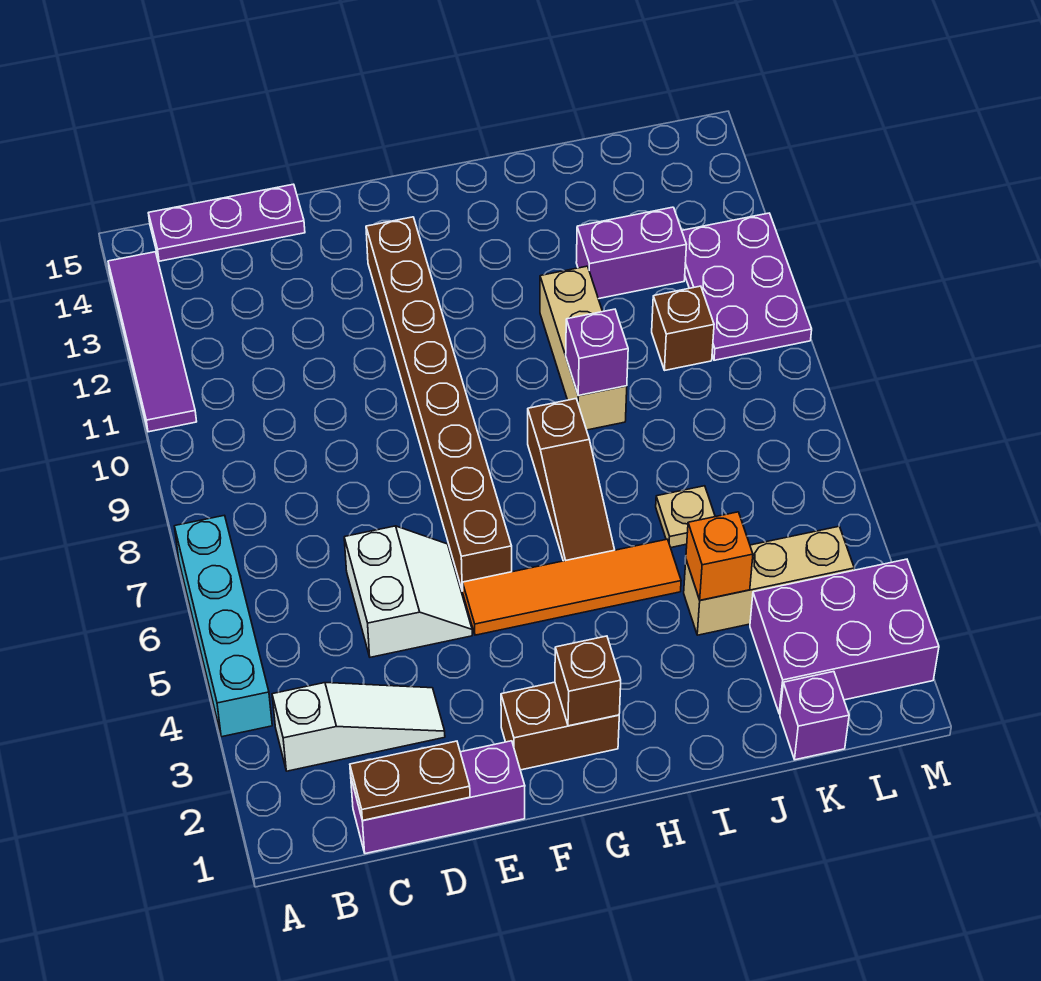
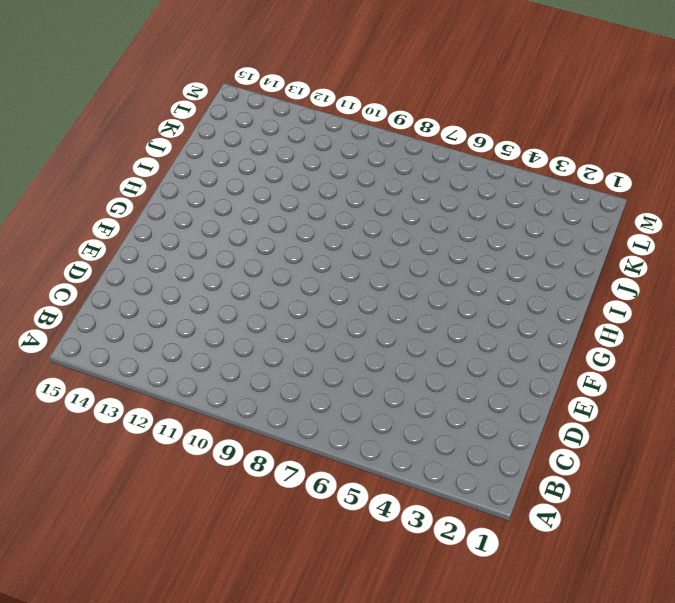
none -> cyan brick A4:A7 level 1
none -> purple tile A11:A14 level 1
none -> white slope B3:D3 level 1 top B

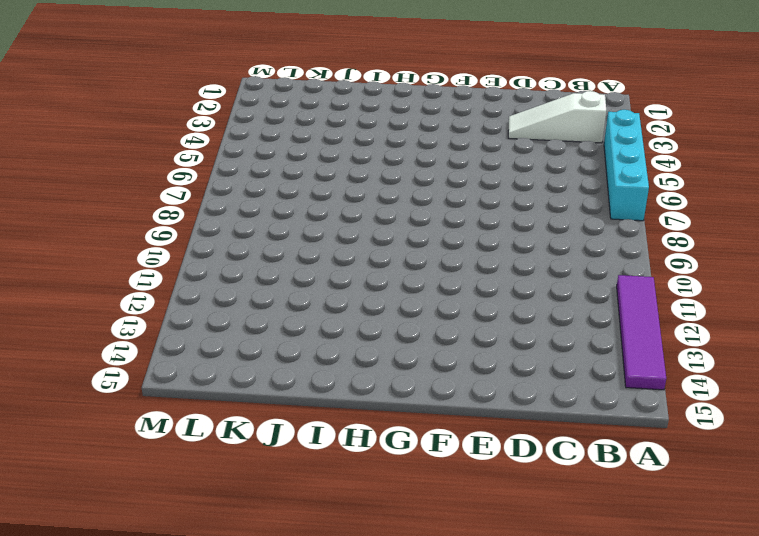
none -> purple plate B15:D15 level 1
none -> purple brick C1:E1 level 1
none -> white slope D5:E6 level 1 top D

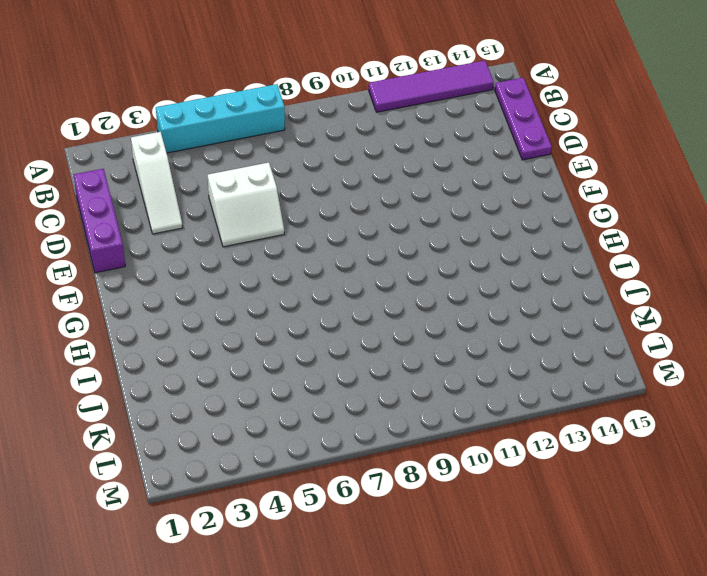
none -> brown brick F2:G2 level 1
none -> orange tile F5:I5 level 1
none -> brown brick F6:F13 level 1

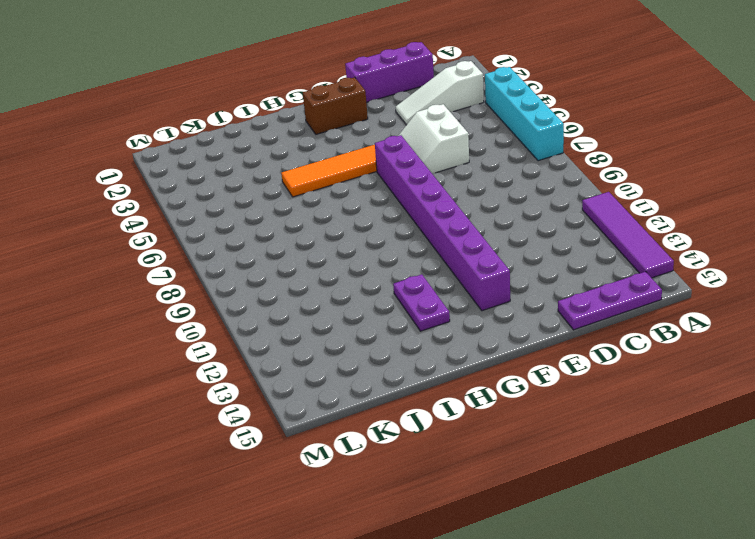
purple brick F6:F13 level 1 -> brown brick F6:F13 level 1
purple plate H12:H13 level 1 -> none
none -> brown slope H6:H8 level 1 top 8
none -> tan brick I9:I11 level 1
none -> tan brick J4:L4 level 1

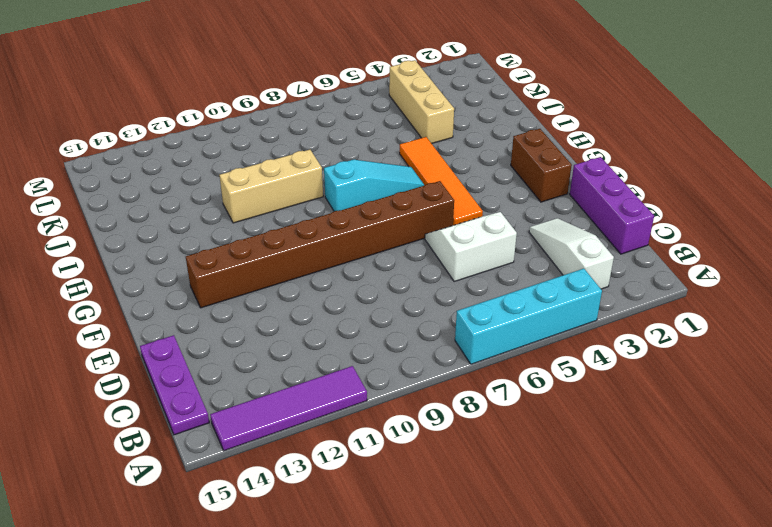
cyan slope H6:H8 level 1 top 8 -> brown slope H6:H8 level 1 top 8
none -> tan plate J6 level 1
none -> purple brick J12:K12 level 1
none -> purple brick K1 level 1

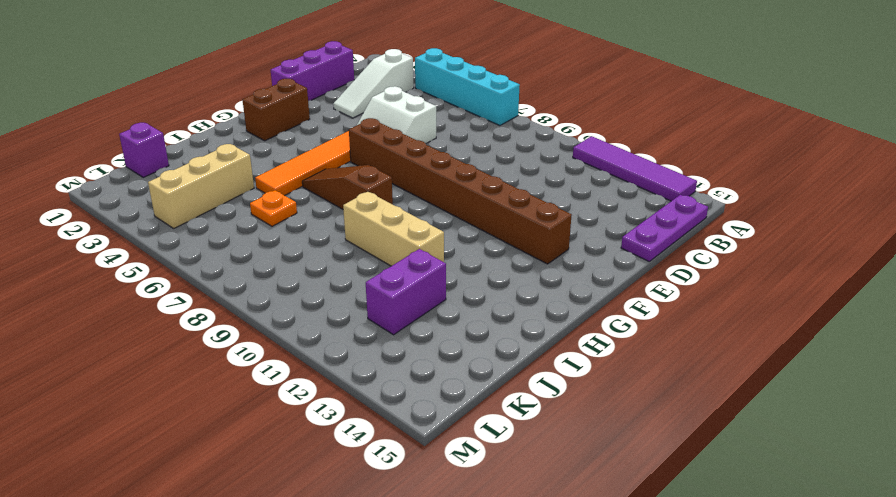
orange plate J6 level 1 -> tan plate J6 level 1
none -> purple brick K2:M3 level 1
none -> brown brick K10 level 1
none -> purple plate L10:M12 level 1

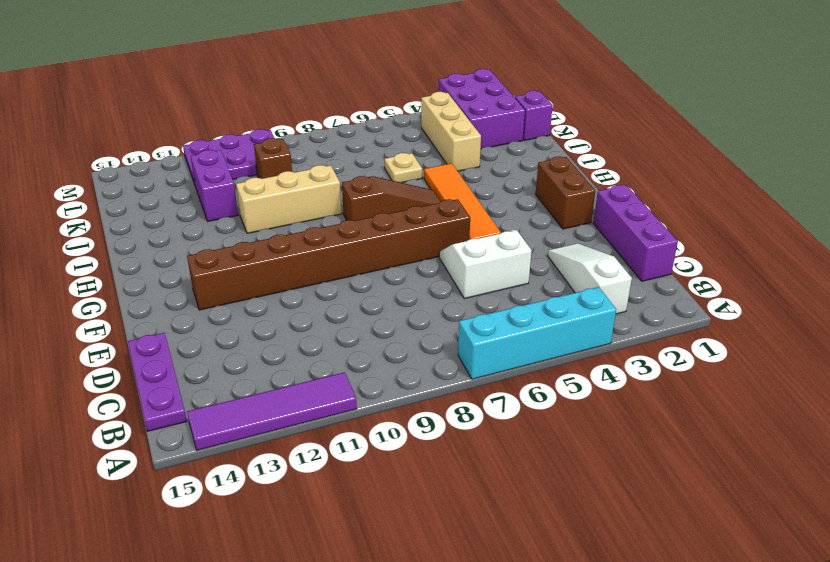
none -> brown plate C1:D1 level 2
none -> brown brick G2 level 2
none -> purple brick I9 level 2

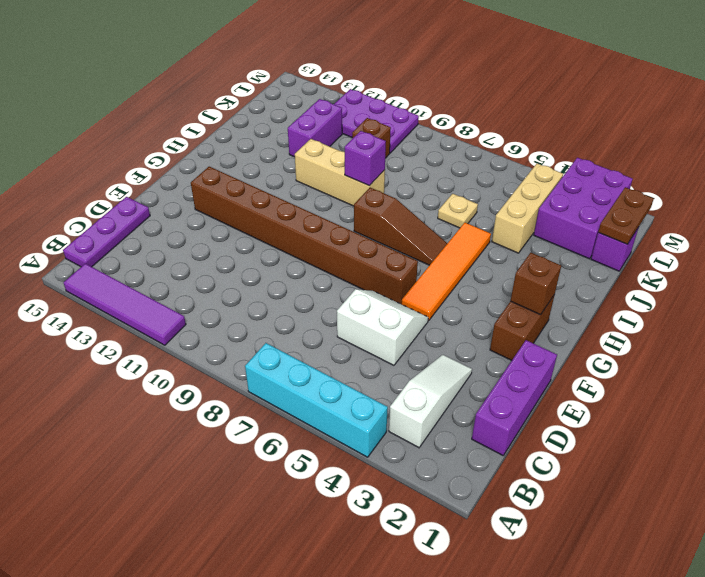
brown plate K1:L1 level 2 -> brown plate C1:D1 level 2
none -> orange brick J4 level 2

